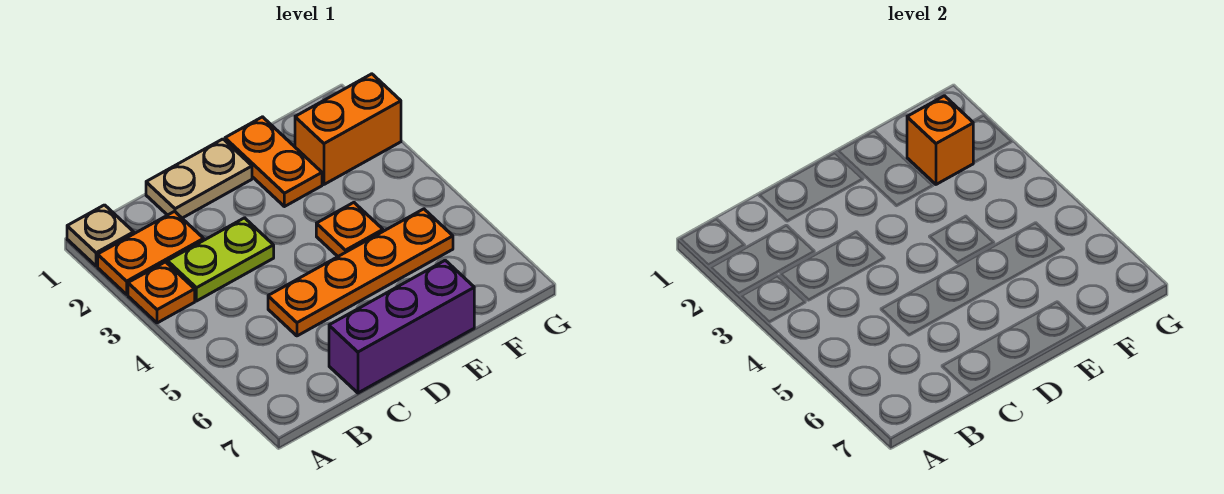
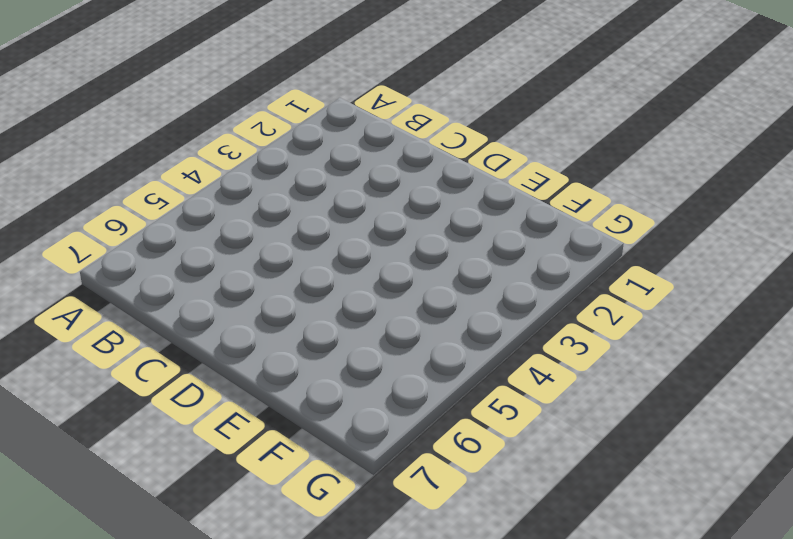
none -> tan plate A1 level 1
none -> orange plate A2:B2 level 1

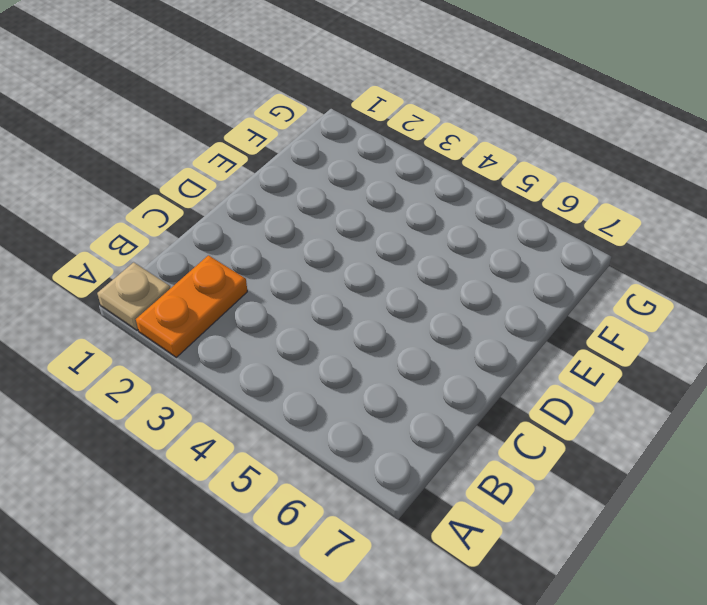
none -> orange plate A3 level 1
none -> lime plate B3:C3 level 1

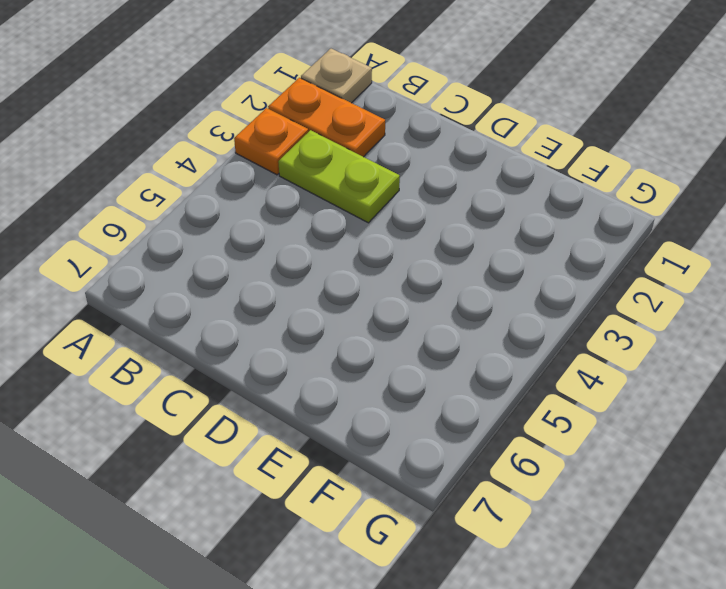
none -> tan plate C1:D1 level 1
none -> orange plate C5:F5 level 1

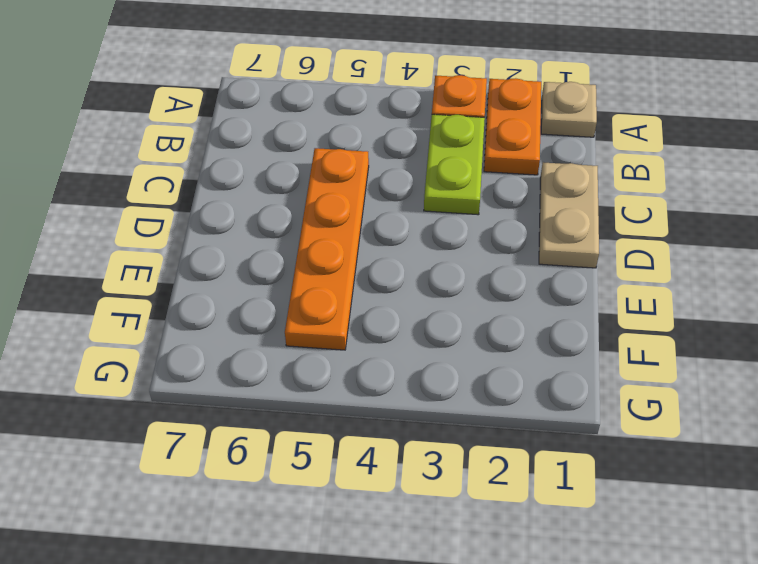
none -> purple brick C7:E7 level 1
none -> orange plate E1:E2 level 1

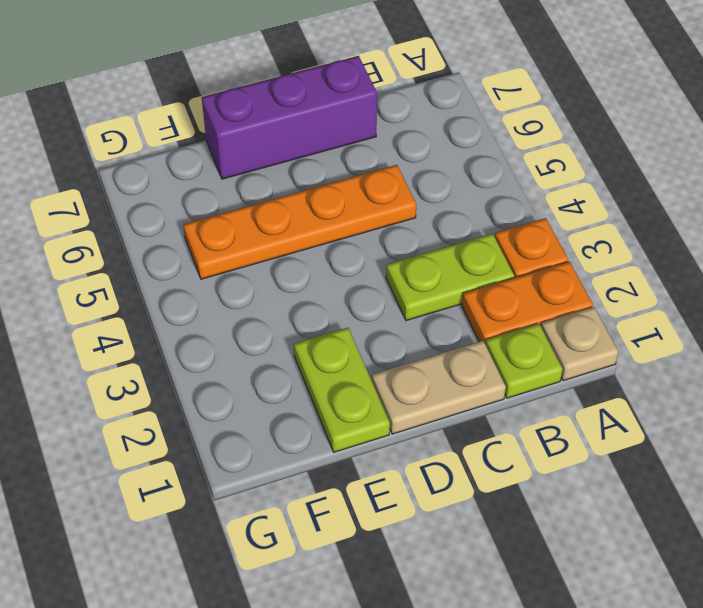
lime plate B1 level 1 -> none
lime plate E1:E2 level 1 -> orange plate E1:E2 level 1
none -> orange plate E4 level 1
none -> orange brick F2:G2 level 1

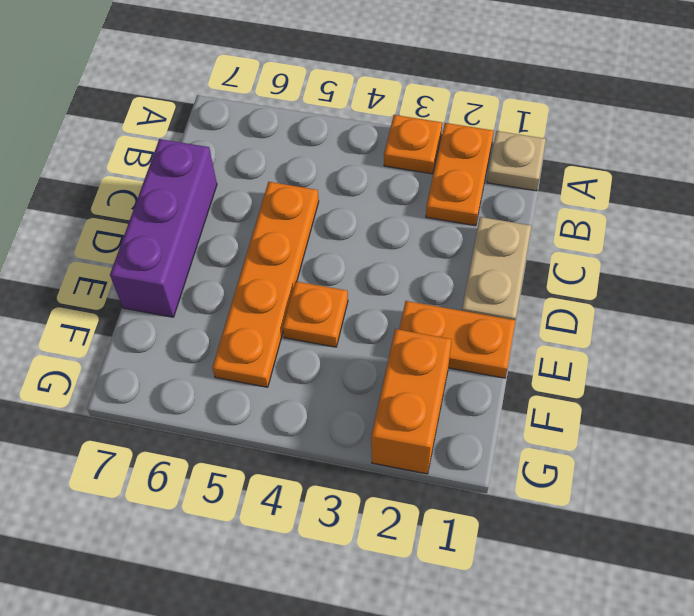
none -> lime plate B3:C3 level 1
none -> orange brick F2 level 2

